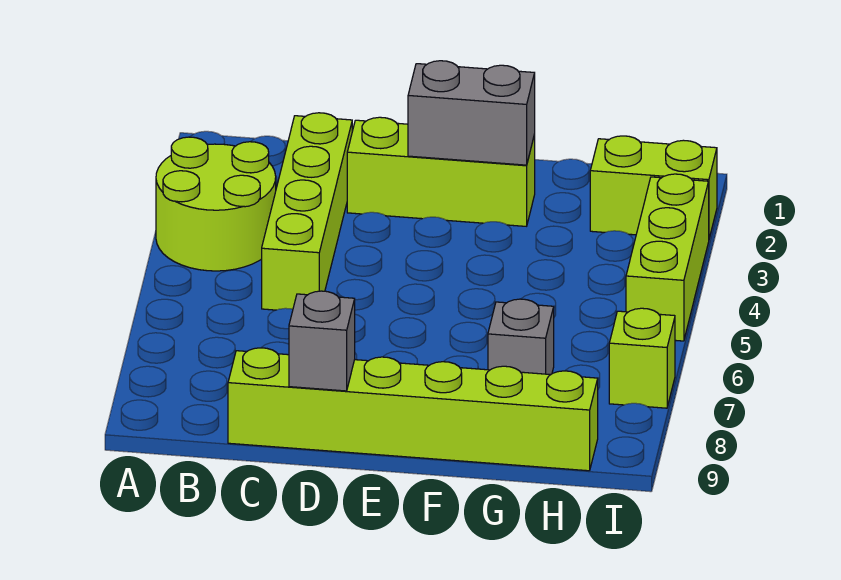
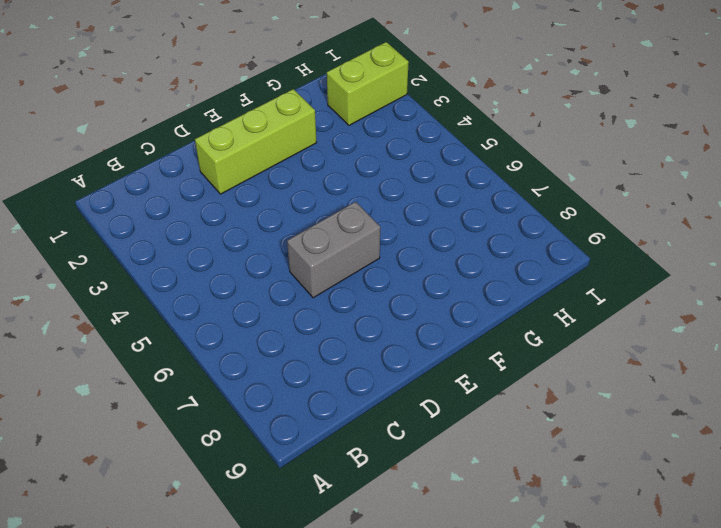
grey brick D6:E6 level 1 -> grey brick E2:F2 level 2
none -> lime round brick A3:B4 level 1
none -> lime brick C2:C5 level 1

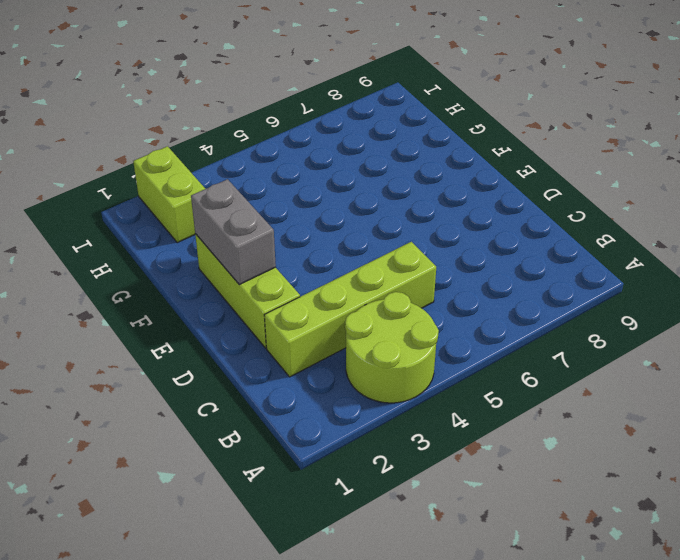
none -> lime brick C9:H9 level 1
none -> grey brick G7 level 1

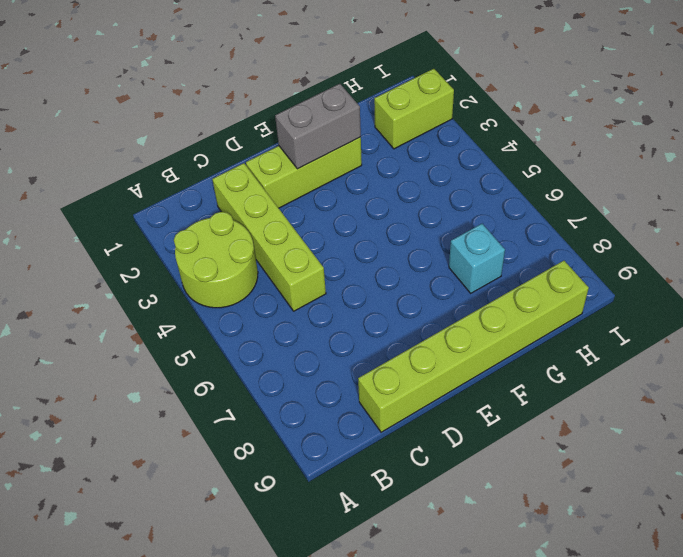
cyan brick G7 level 1 -> grey brick G7 level 1
none -> lime brick I3:I5 level 1
none -> lime brick I7 level 1

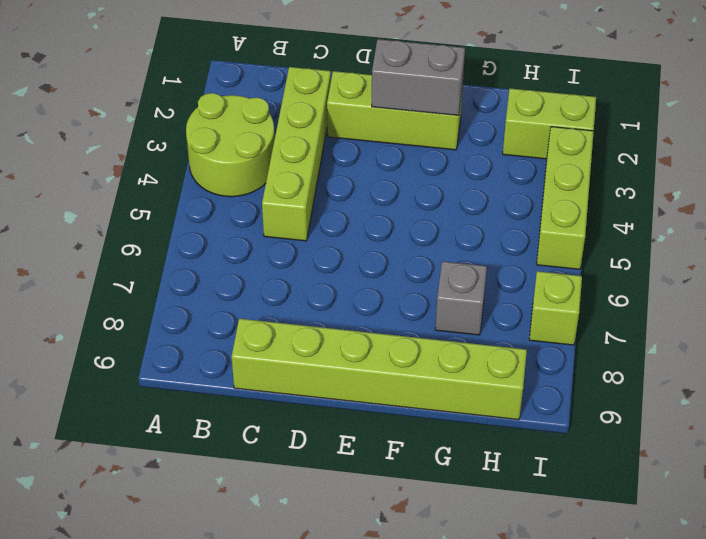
none -> grey brick D9 level 2

